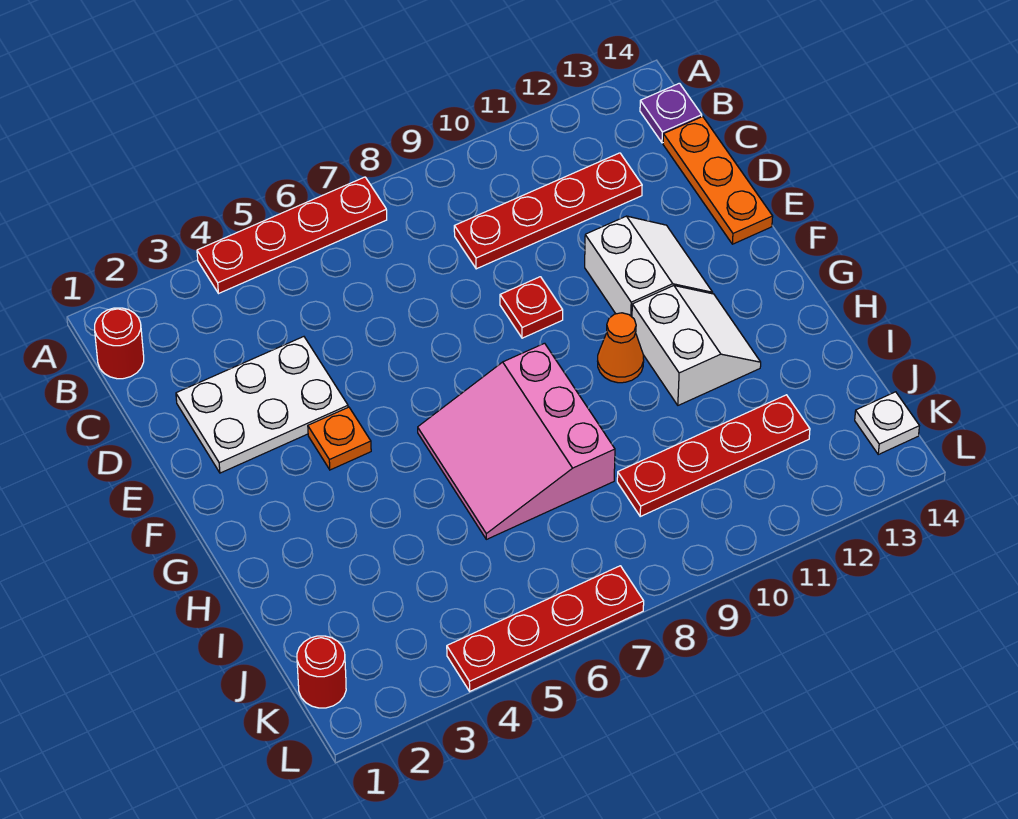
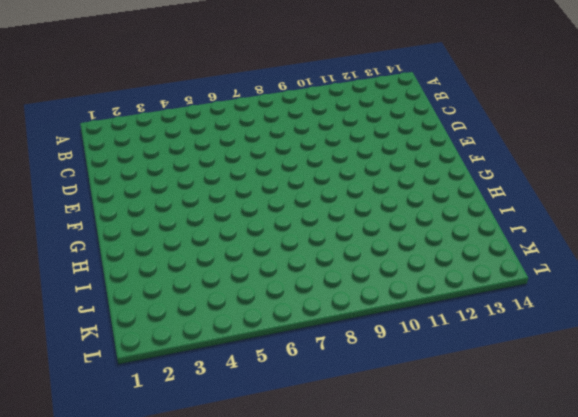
none -> red plate A4:A7 level 1
none -> red round brick B1 level 1
none -> purple plate B14 level 1

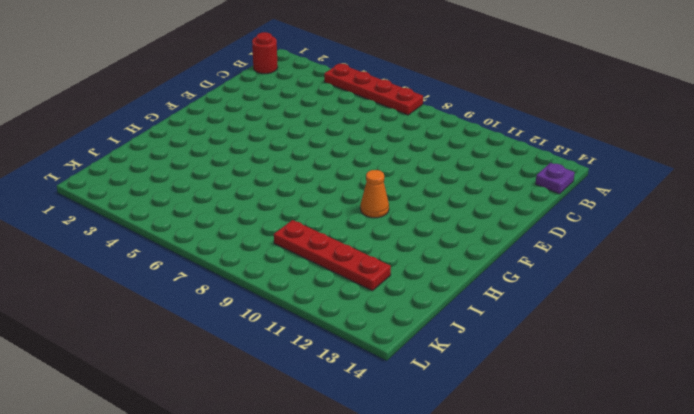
none -> red plate C9:C12 level 1
none -> orange plate C14:E14 level 1
none -> white plate D2:E4 level 1

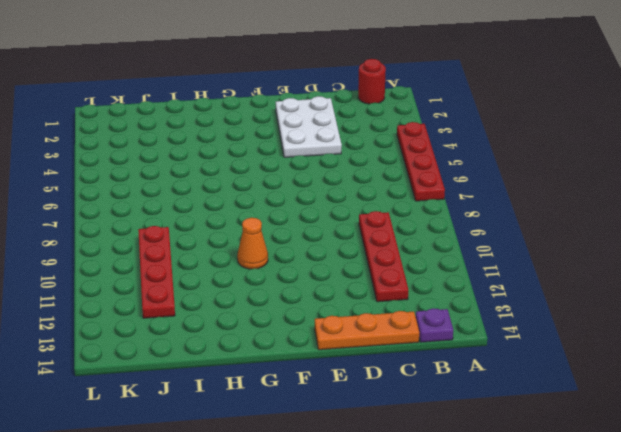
none -> red plate E9 level 1
none -> white slope E11:F12 level 1 top 11
none -> orange plate F4 level 1

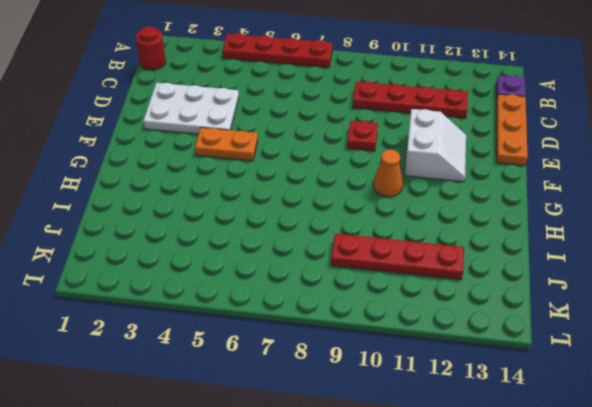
orange plate F4:F5 level 1 -> orange plate F4 level 1
none -> pink slope G6:I8 level 1 top 8
none -> white slope G11:H12 level 1 top 11
none -> red round brick K1 level 1

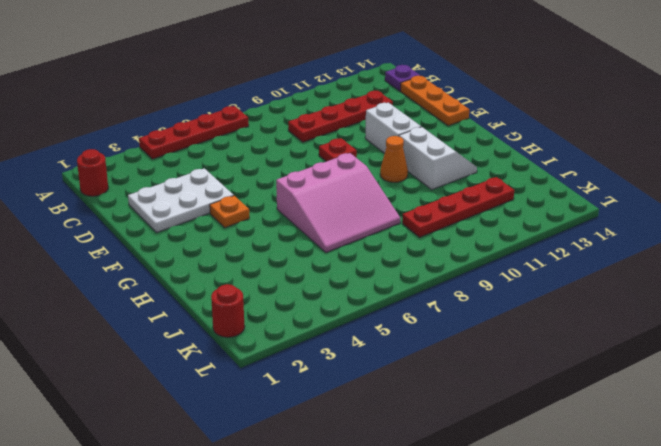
pink slope G6:I8 level 1 top G -> pink slope G6:I8 level 1 top 8
none -> white plate K14 level 1
none -> red plate L4:L7 level 1

